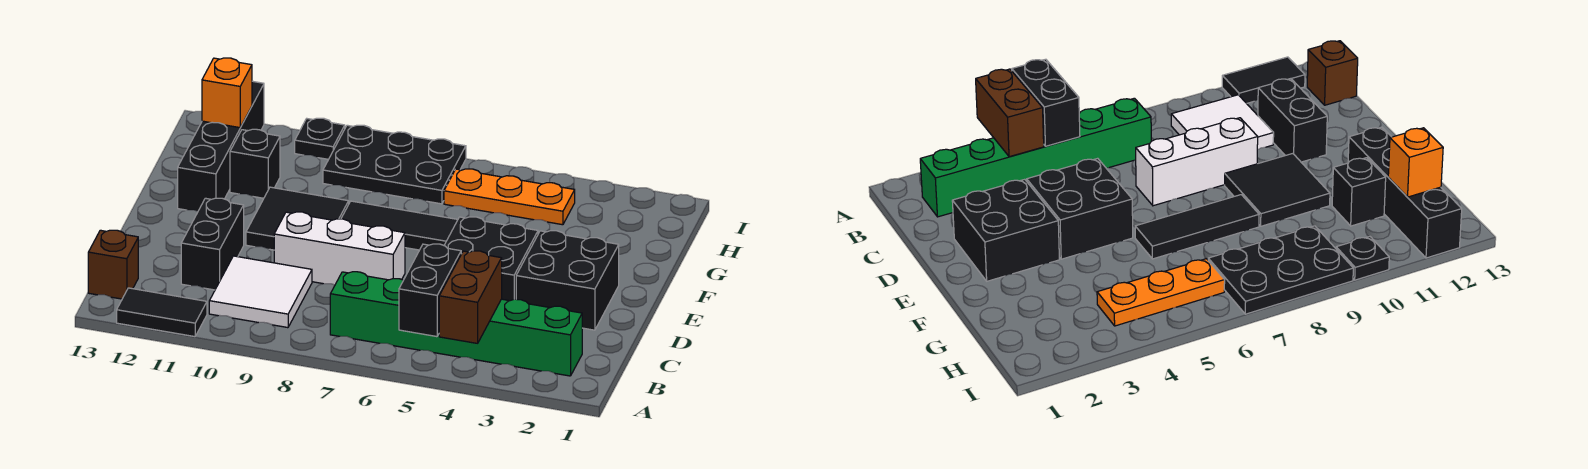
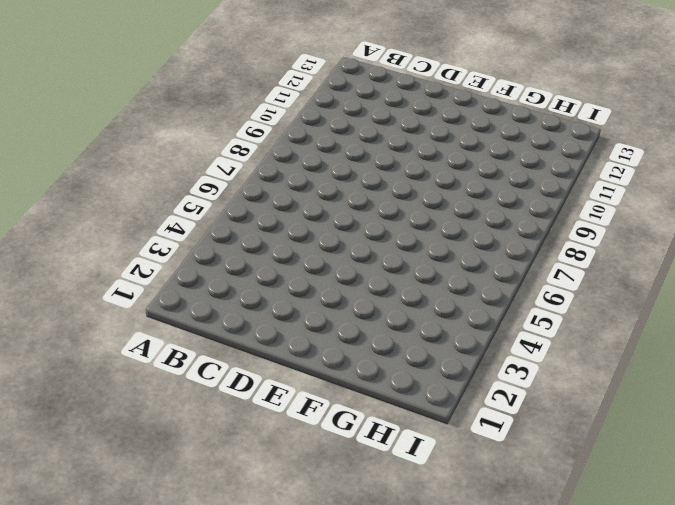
none -> black tile A11:A12 level 1
none -> green brick B2:B7 level 1
none -> white tile B9:C10 level 1

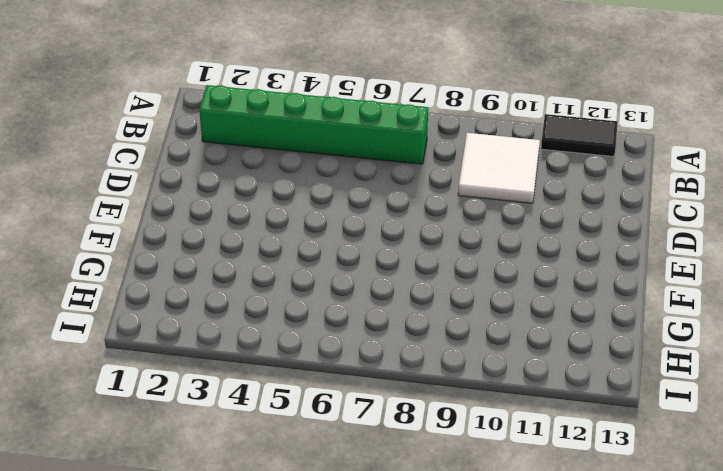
none -> brown brick B13 level 1
none -> black brick C11:D11 level 1
none -> black brick D2:E3 level 1

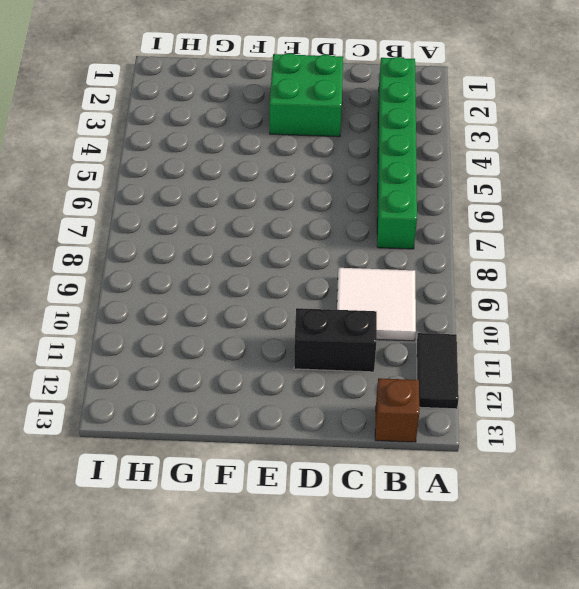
green brick D2:E3 level 1 -> black brick D2:E3 level 1
none -> black brick D4:E5 level 1
none -> white brick D7:D9 level 1
none -> black tile E9:F10 level 1

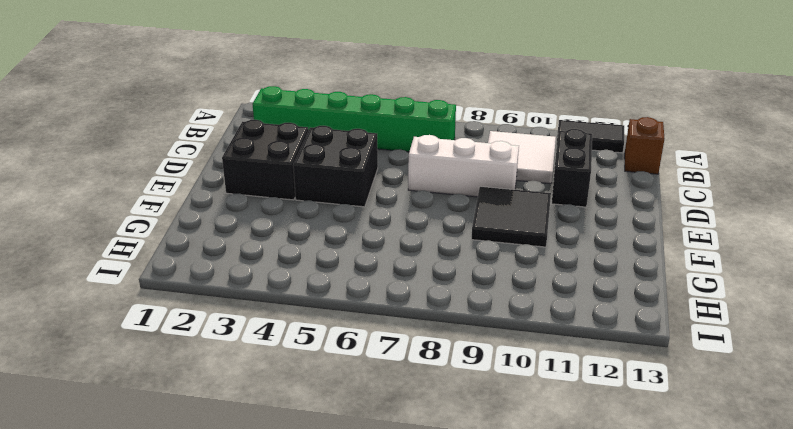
none -> black tile F6:F8 level 1
none -> black brick F12:I12 level 1
none -> black brick G11 level 1

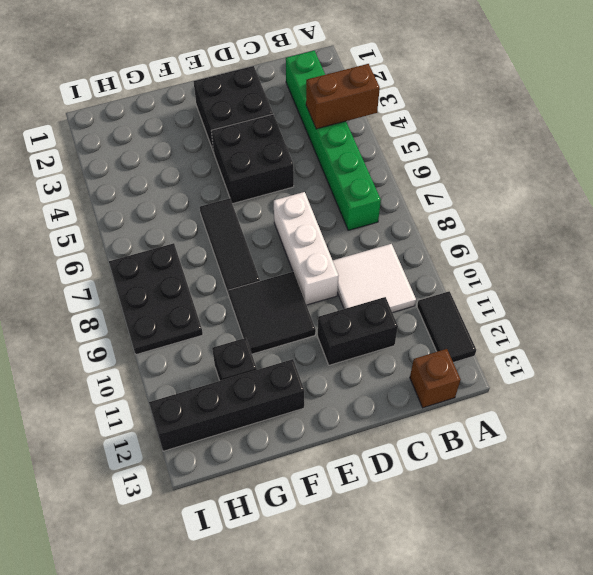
none -> orange plate H4:H6 level 1
none -> black plate I10 level 1
none -> black brick A5:B5 level 2

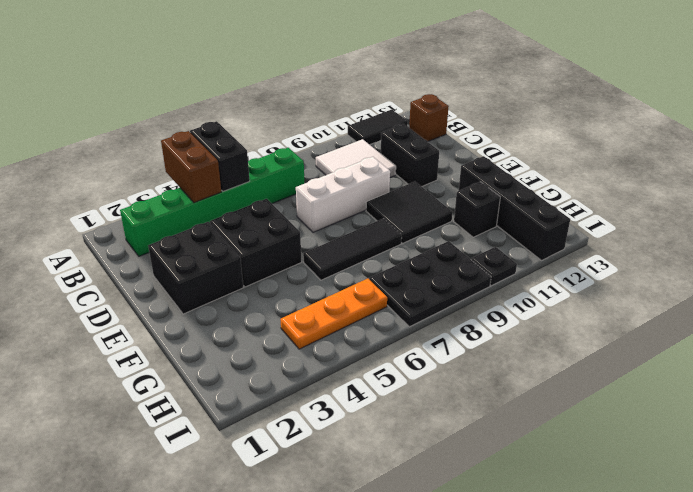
none -> orange brick H12 level 2

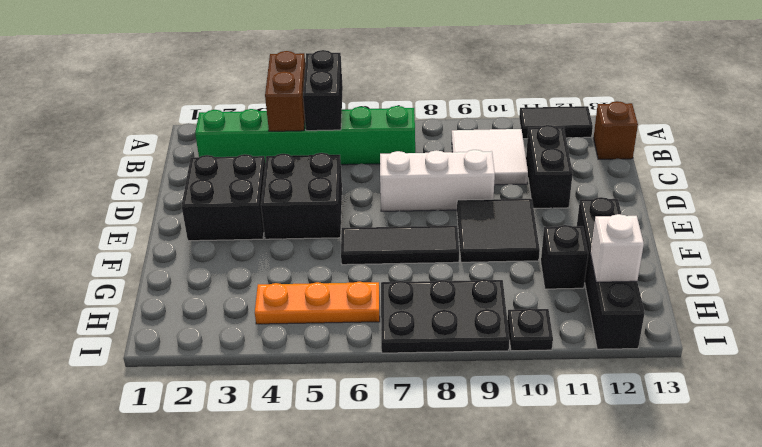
white brick H12 level 2 -> orange brick H12 level 2

